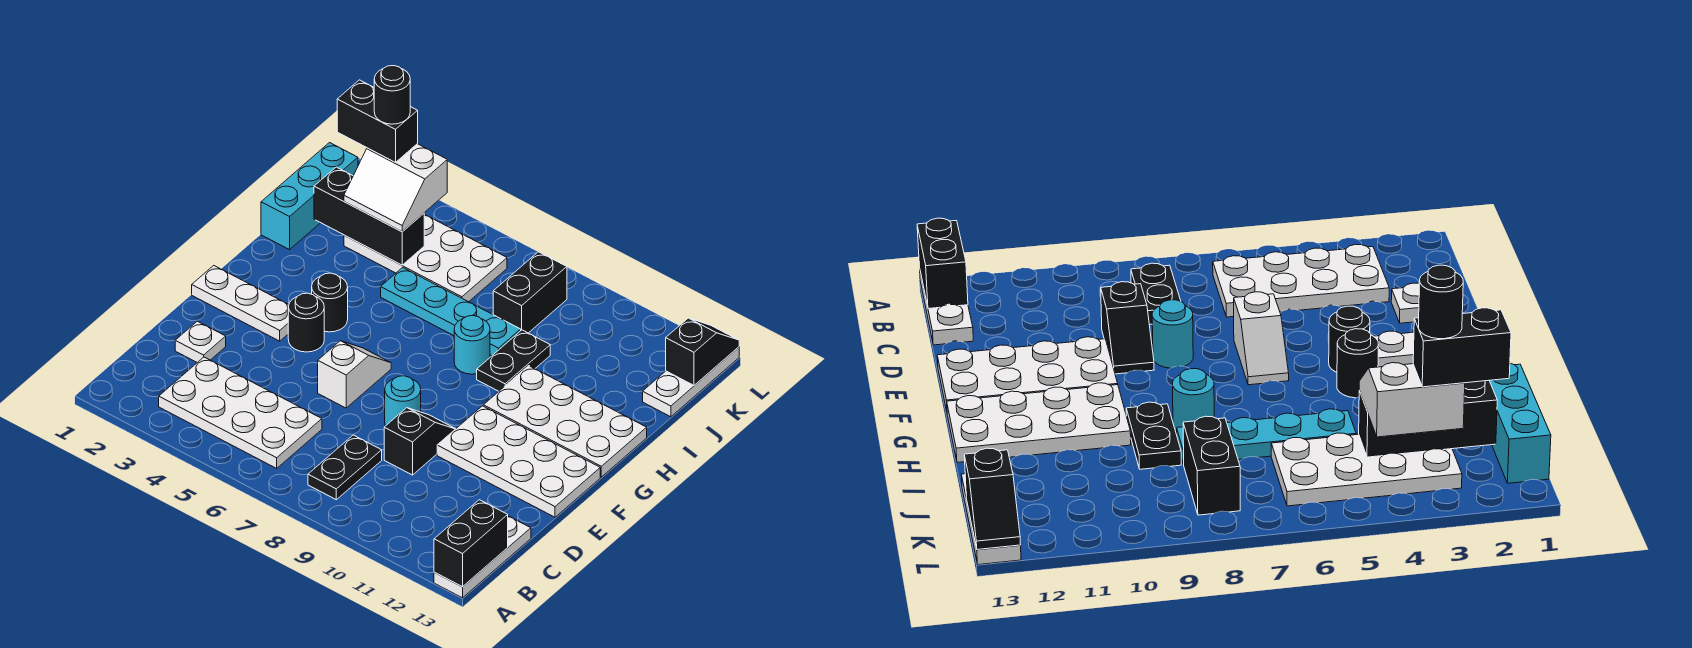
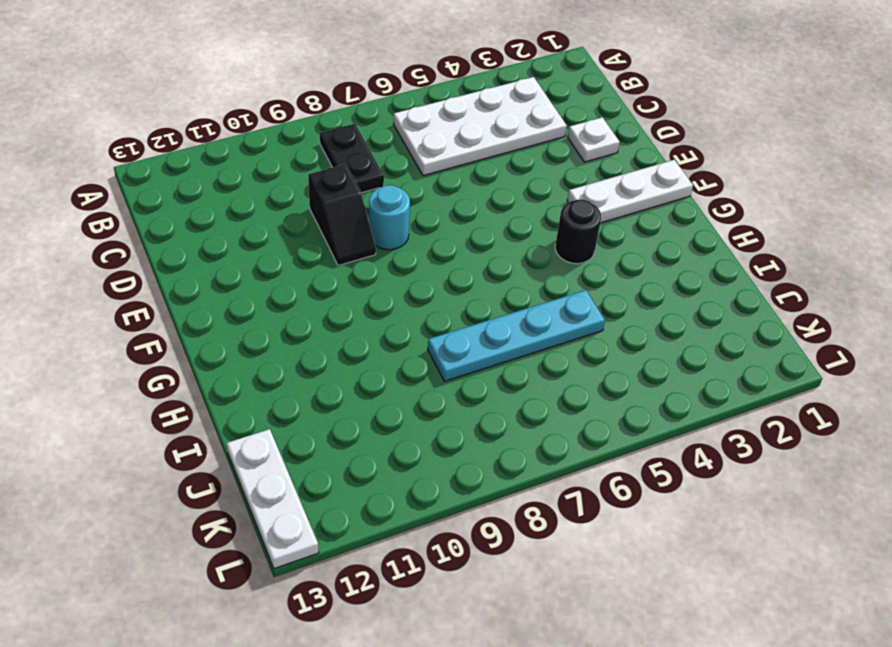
none -> white plate A13:C13 level 1
none -> white slope E6:F6 level 1 top E
none -> white plate E10:F13 level 1

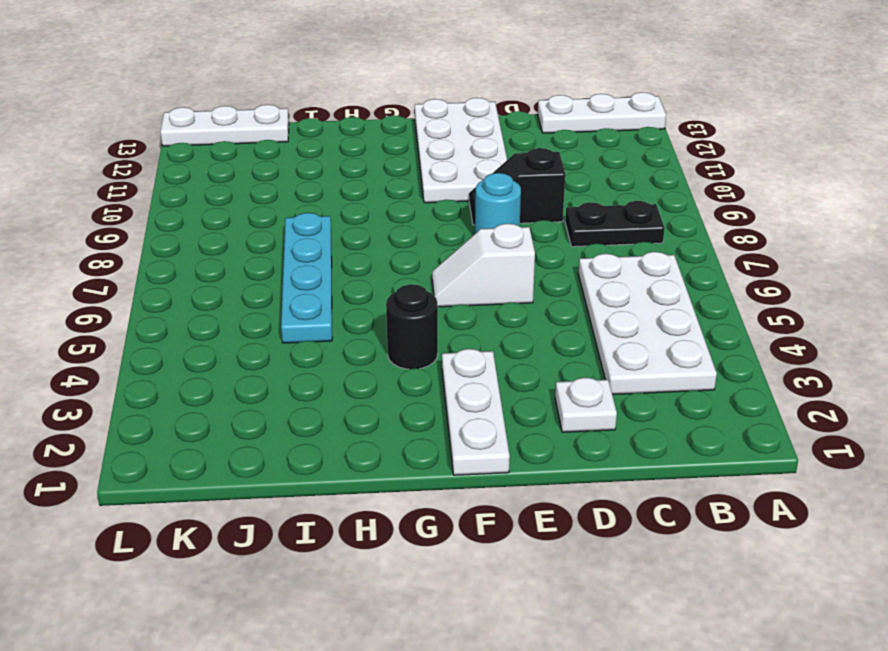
none -> black round brick F4 level 1
none -> white plate G10:H13 level 1
none -> cyan round brick H8 level 1

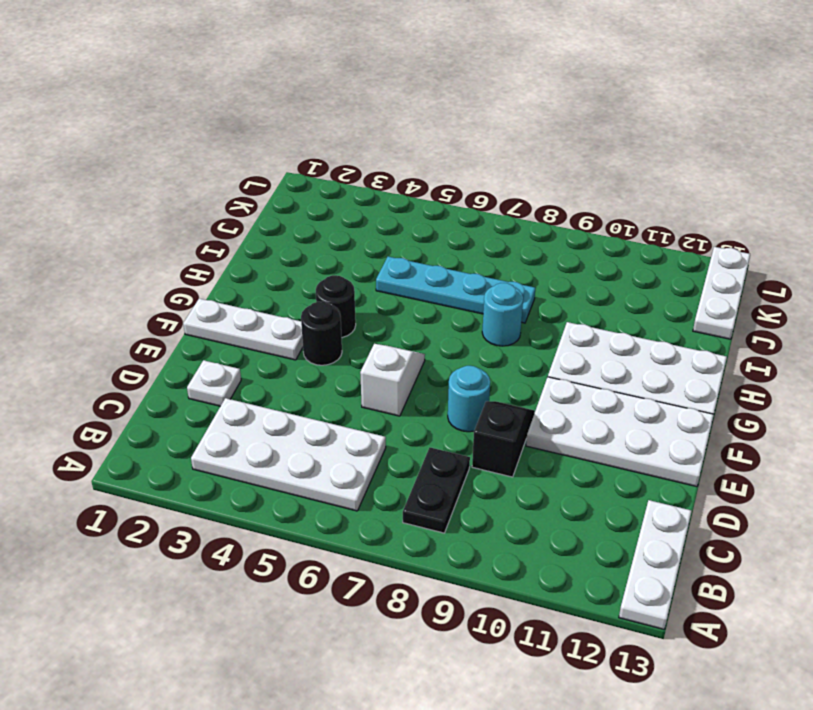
none -> black plate H9:I9 level 1
none -> cyan brick I1:K1 level 1
none -> white plate J3:K6 level 1

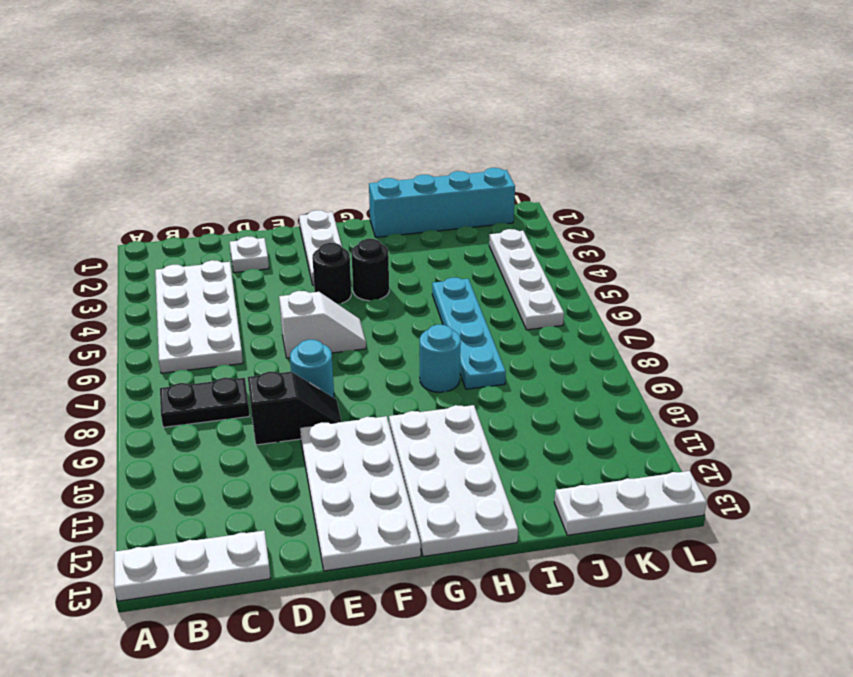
cyan brick H1:K1 level 1 -> cyan brick I1:K1 level 1
white plate K3:K6 level 1 -> white plate J3:K6 level 1
none -> black plate H9:I9 level 1
none -> black brick J8:K8 level 1
none -> black brick A13:B13 level 2

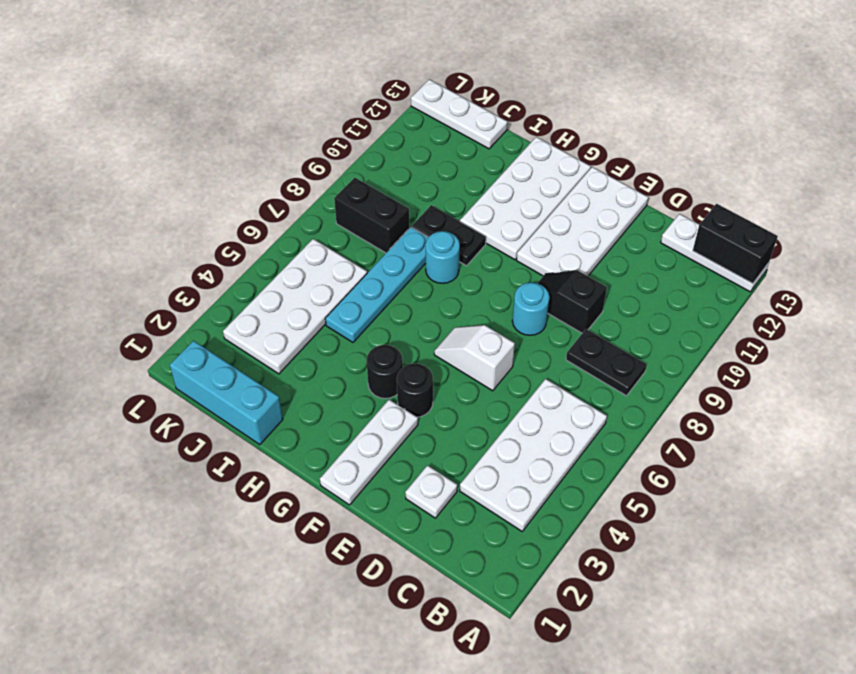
none -> black brick J2:J4 level 2
none -> black slope K13:L13 level 2 top K
none -> white slope J3:K4 level 3 top K

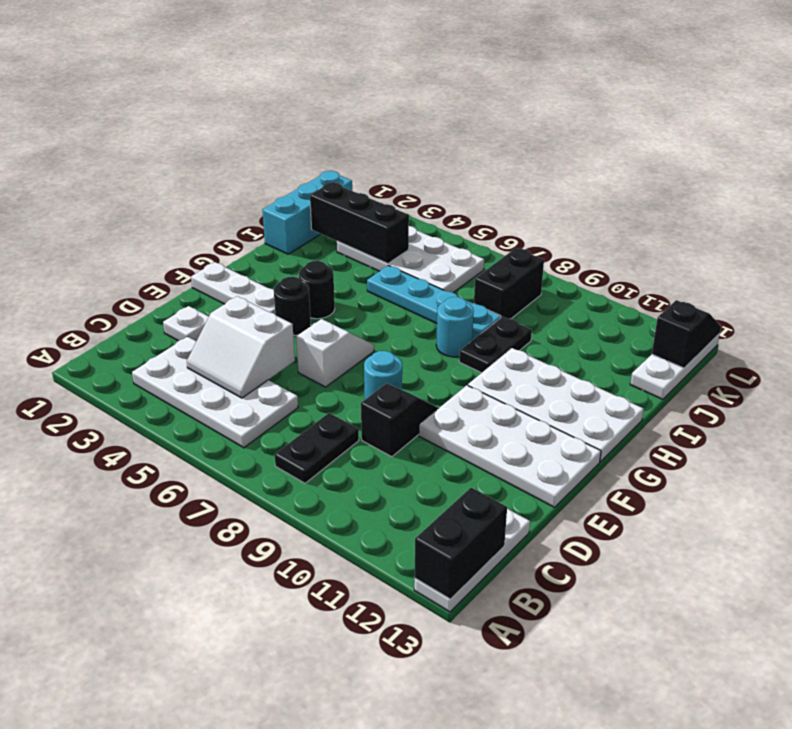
white slope C4:D5 level 2 top D -> white slope J3:K4 level 3 top K
none -> black brick K2:K3 level 4
none -> black round brick K3 level 5

